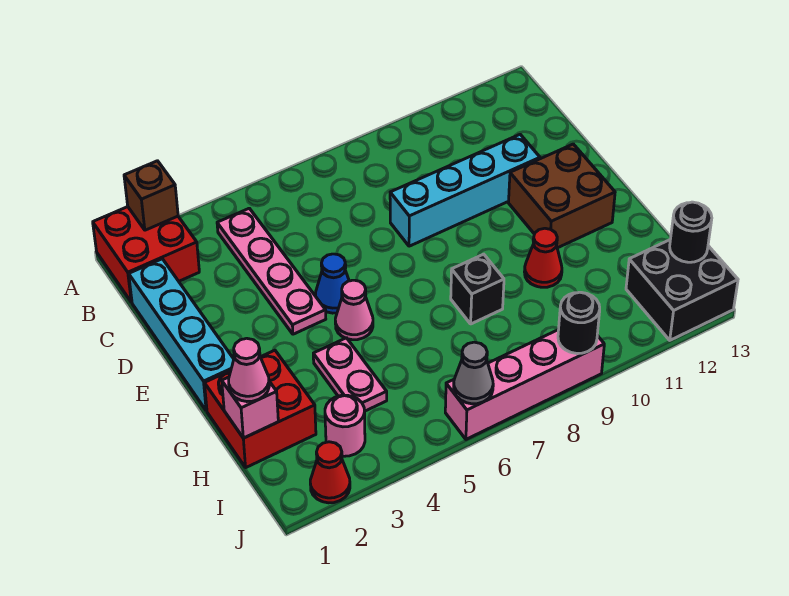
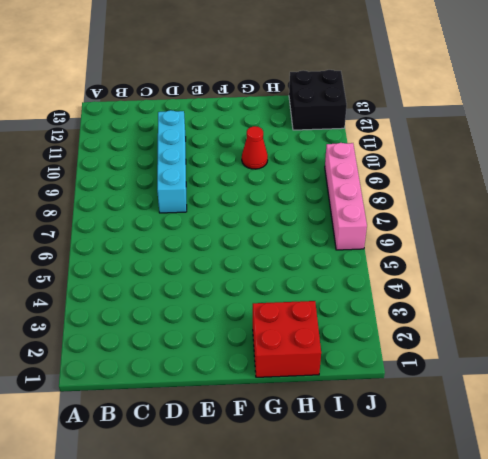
none -> red brick A1:B2 level 1
none -> pink plate B4:E4 level 1
none -> cyan brick C1:F1 level 1

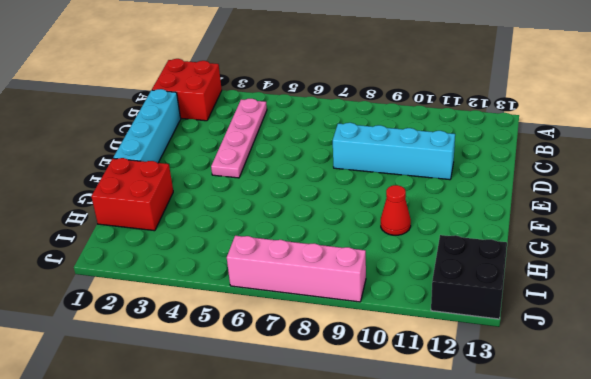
none -> blue cone E5 level 1
none -> brown brick E11:F12 level 1
none -> pink cone F5 level 1

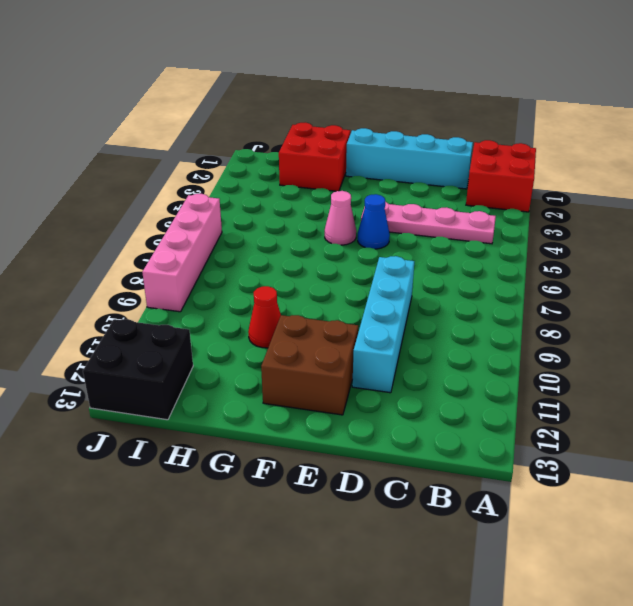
none -> pink plate G4:H4 level 1
none -> black brick G8 level 1
none -> pink round brick I3 level 1

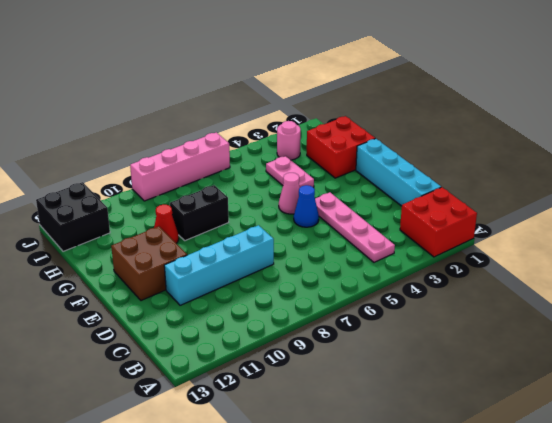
black brick G8:G9 level 1 -> black brick G8 level 1
none -> red cone J2 level 1
none -> brown brick A2 level 2
none -> pink brick H1 level 2

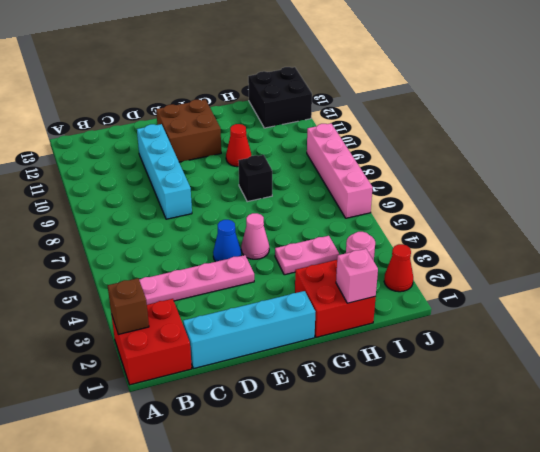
none -> black round brick I13 level 2
none -> grey cone J6 level 2
none -> black round brick J9 level 2

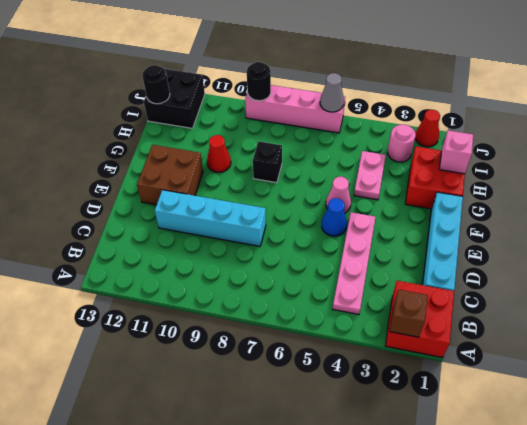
none -> pink cone H1 level 3

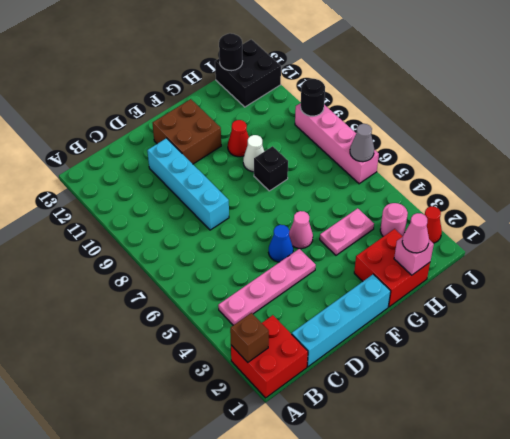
white cone G9 level 1 -> none

